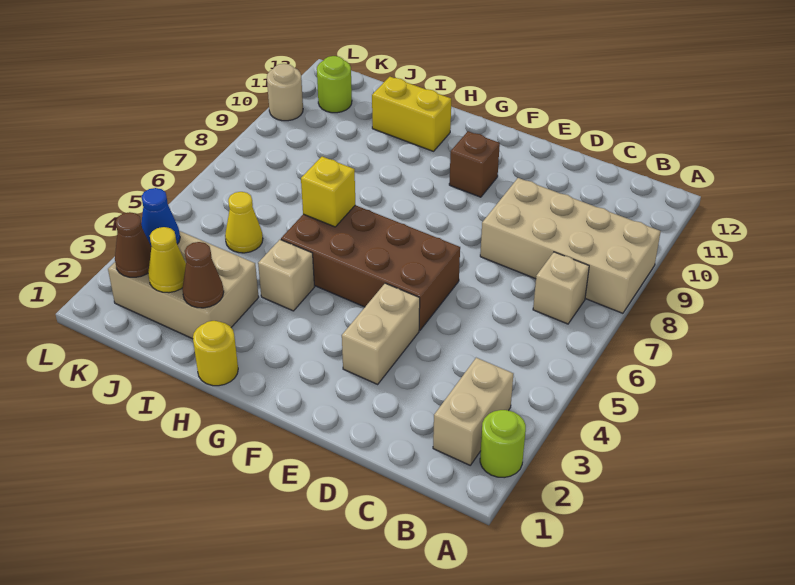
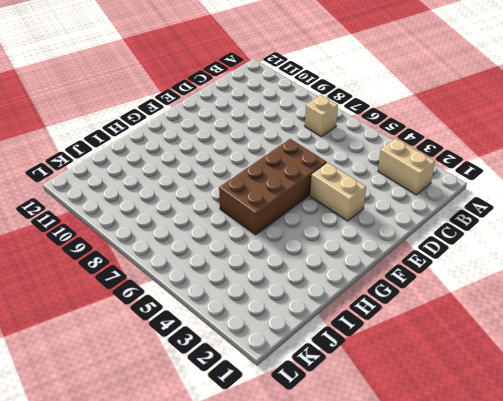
none -> lime round brick A2 level 1
none -> tan brick A8:D9 level 1
none -> brown brick F10 level 1

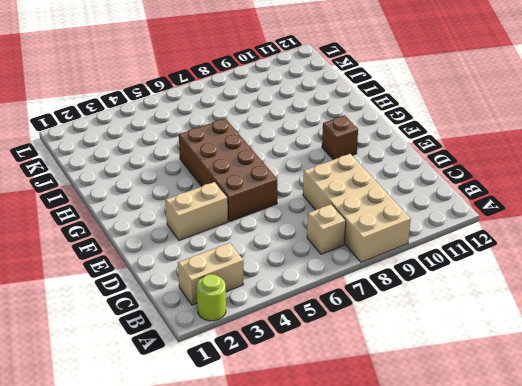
none -> yellow round brick H1 level 1
none -> tan brick H4 level 1
none -> yellow brick H11:I11 level 1

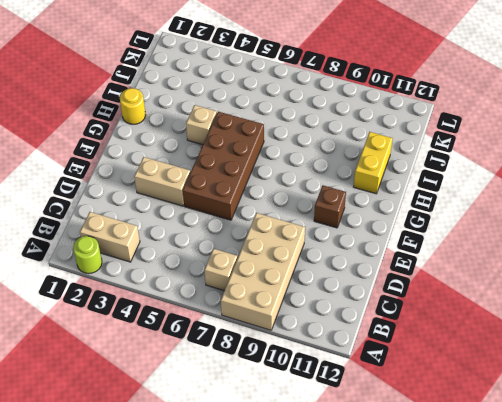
none -> tan brick I2:K3 level 1
none -> yellow cone J5 level 1
none -> lime round brick K11 level 1

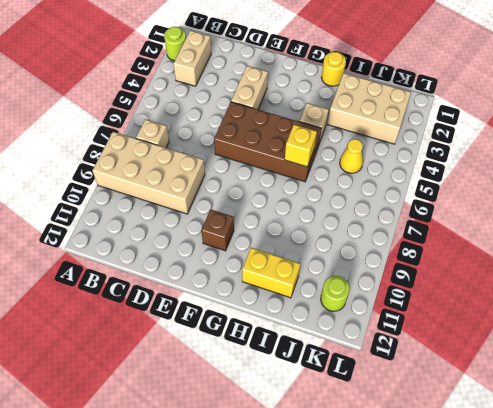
none -> tan round brick L10 level 1
none -> brown cone I2 level 2
none -> yellow cone J2 level 2

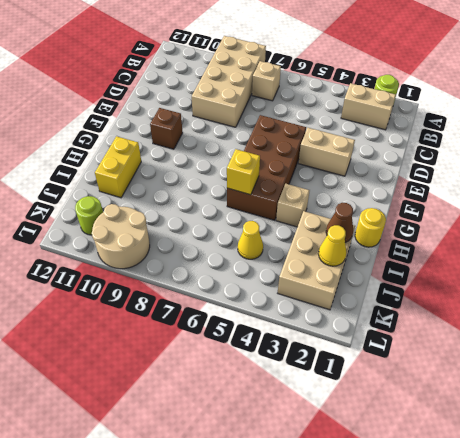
tan round brick K9:L10 level 1 -> tan round brick L10 level 1
none -> brown cone K2 level 2
none -> blue cone K3 level 2

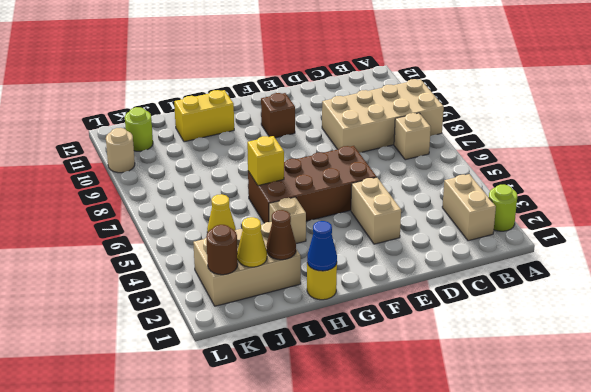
blue cone H1 level 2 -> blue cone K3 level 2
brown round brick K2 level 2 -> brown cone K2 level 2

